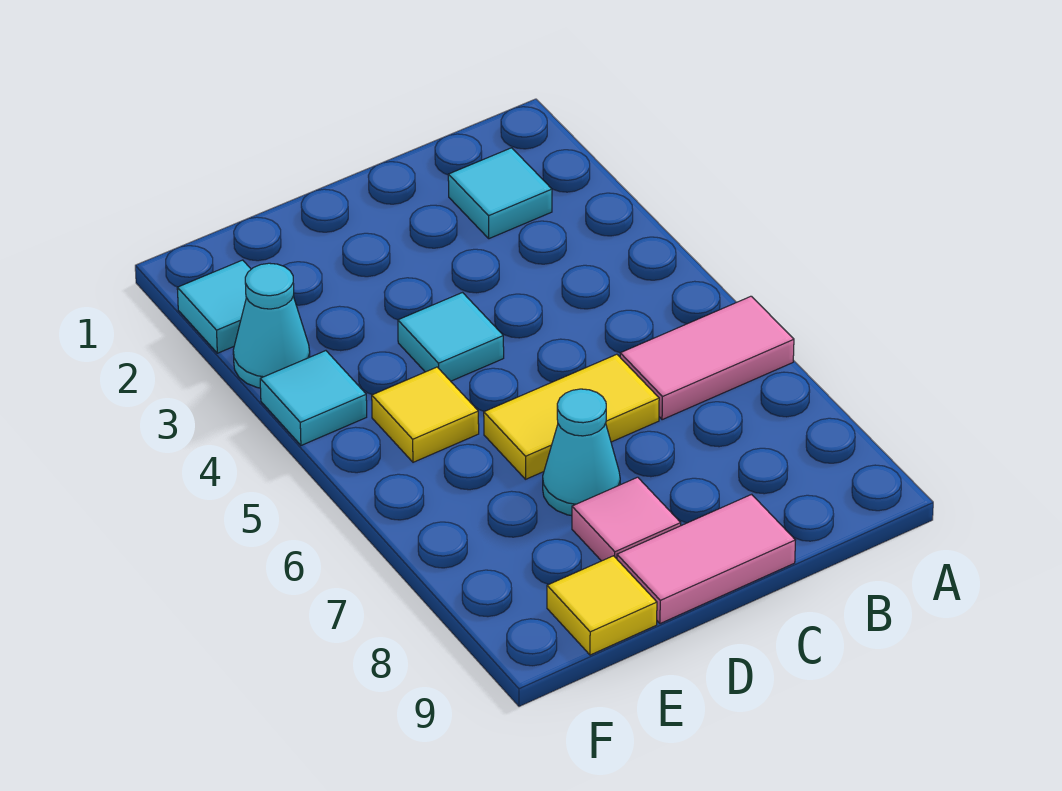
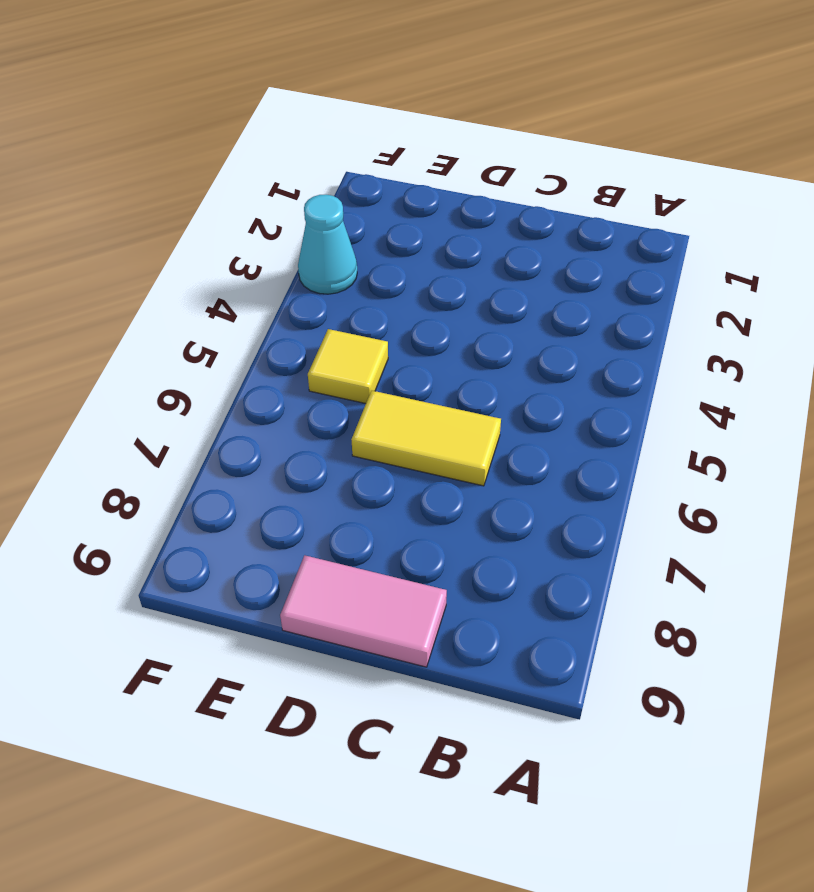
none -> pink tile A6:B6 level 1
none -> cyan tile B2 level 1
none -> cyan tile D4 level 1

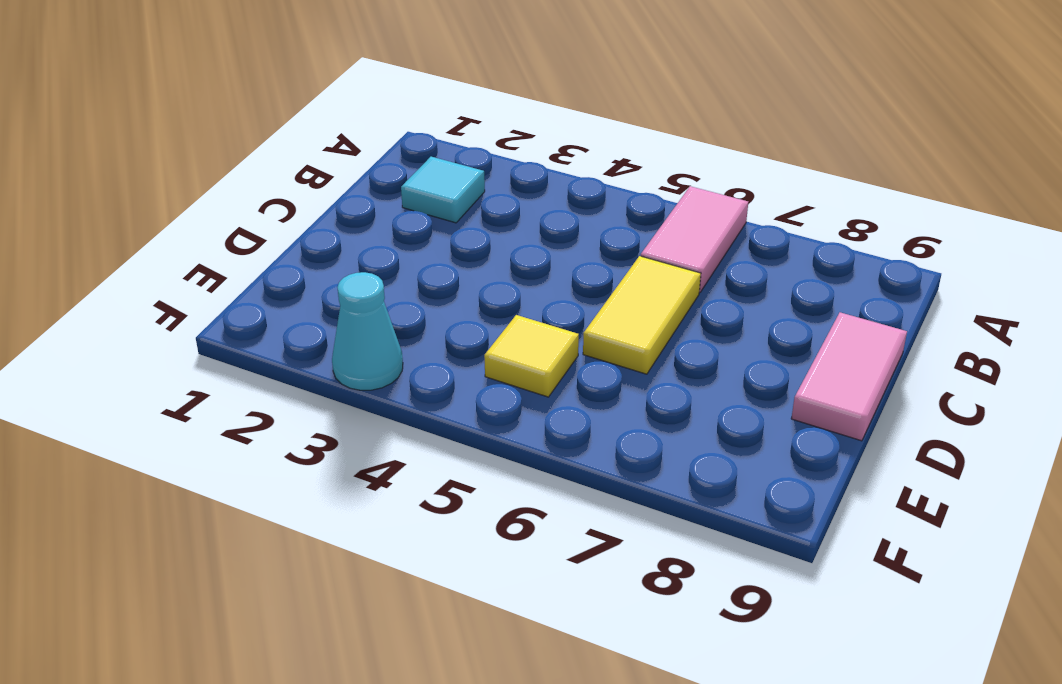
none -> cyan tile D4 level 1
none -> cyan cone D7 level 1
none -> pink tile D8 level 1

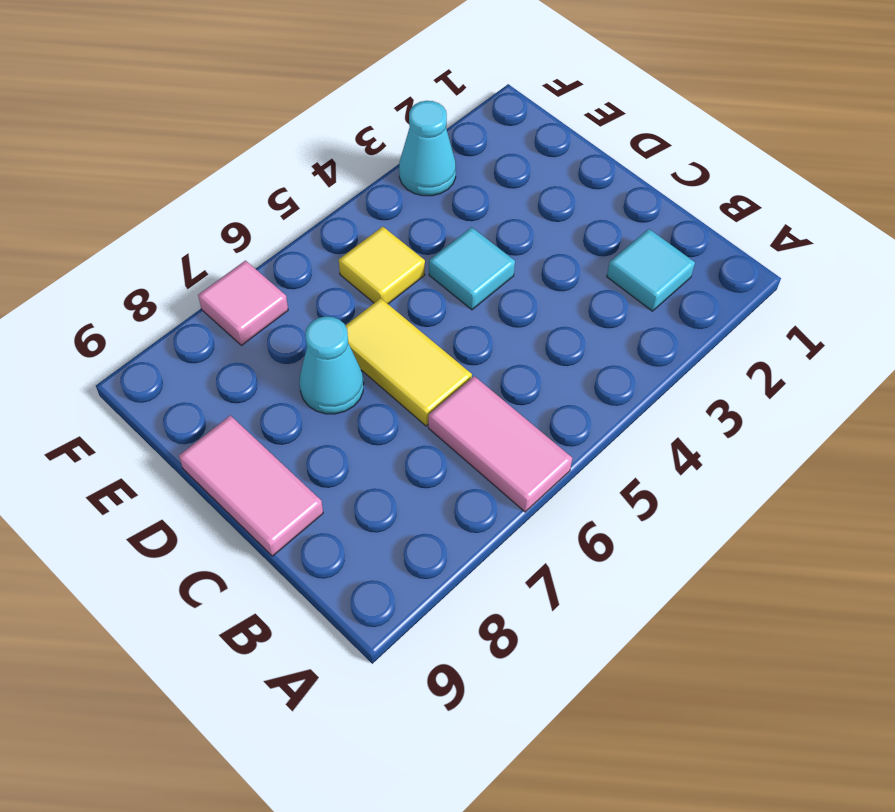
pink tile F7 level 1 -> pink tile D8 level 1
none -> yellow tile E9 level 1
none -> cyan tile F2 level 1
none -> cyan tile F4 level 1

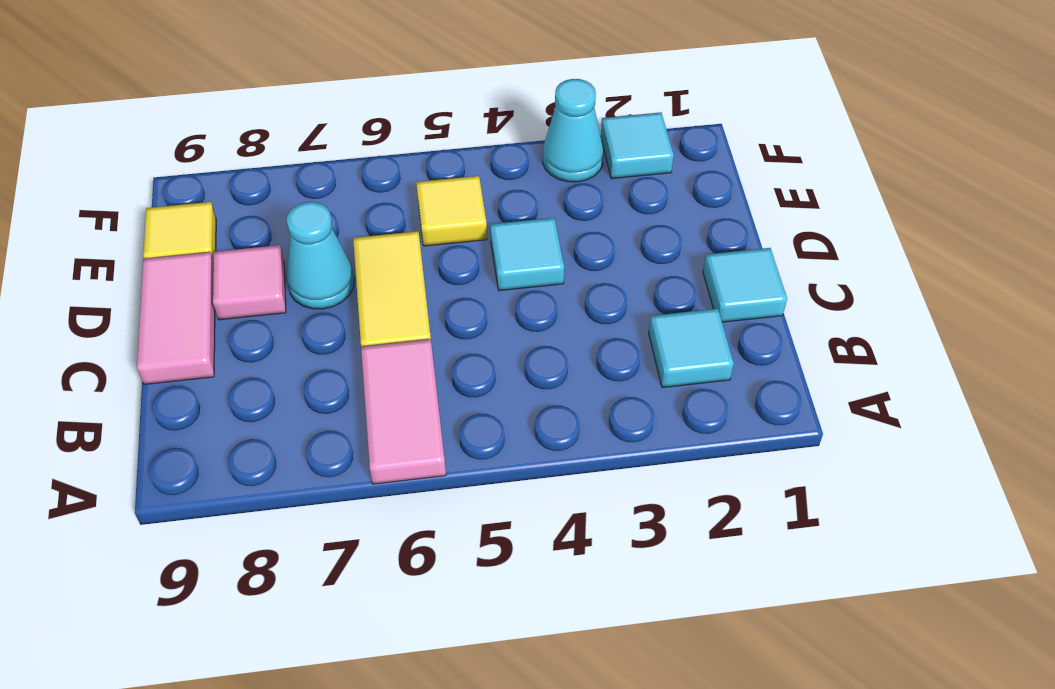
cyan tile C1 level 1 -> cyan tile F4 level 1

